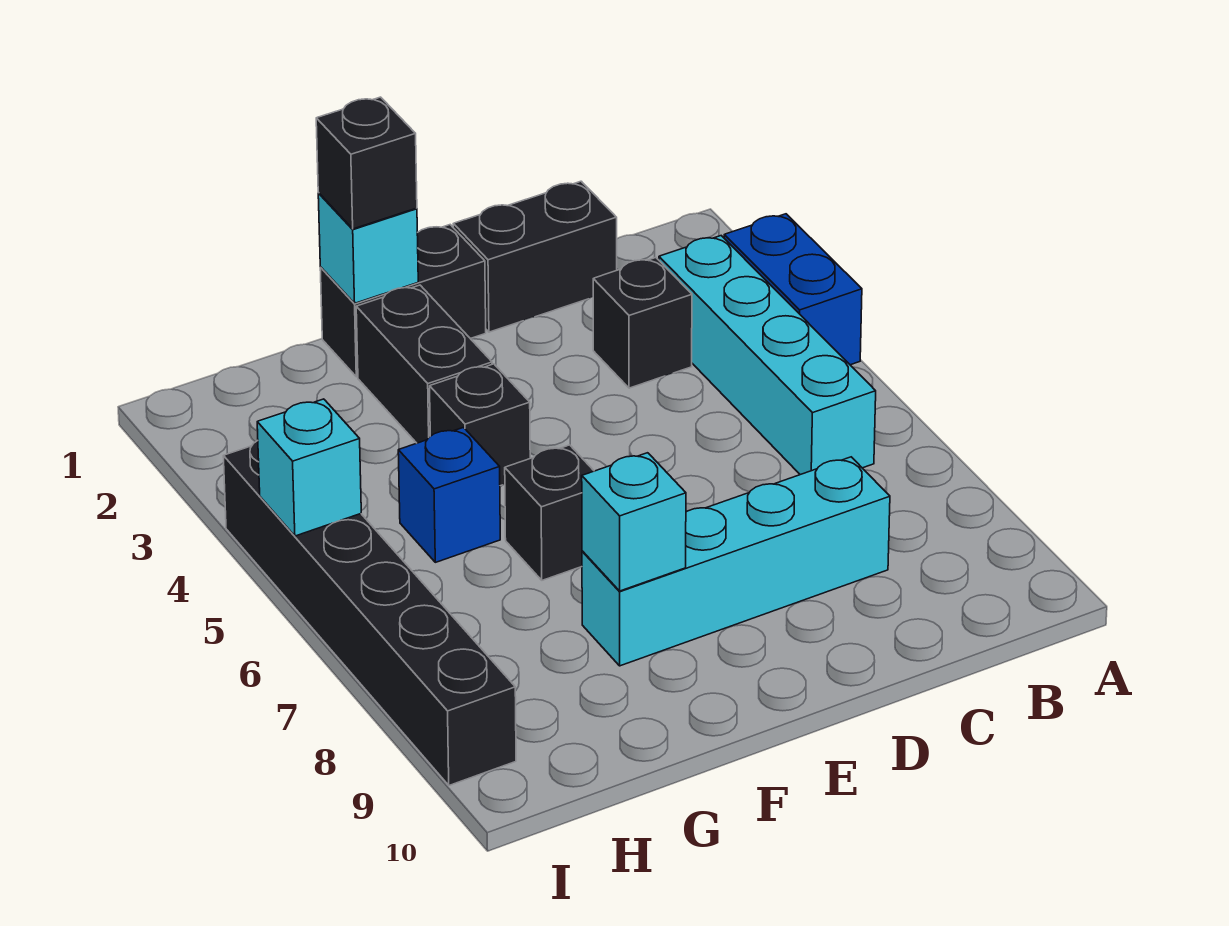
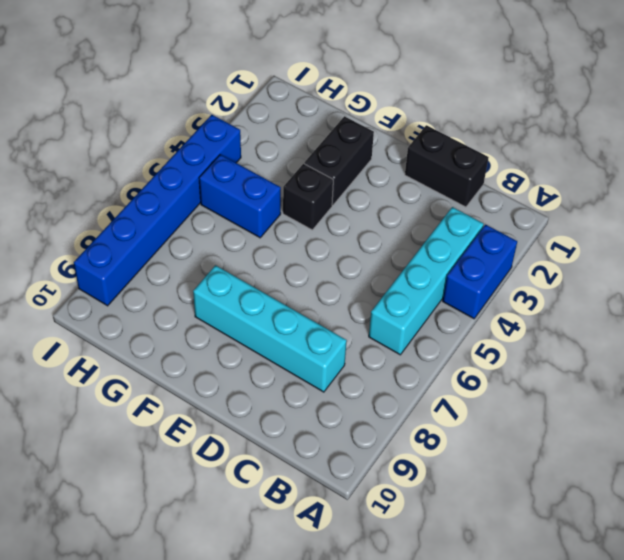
blue brick G5:H5 level 1 -> blue brick G5 level 1
blue brick I4:I9 level 1 -> black brick I4:I9 level 1
none -> black brick C3 level 1
none -> black brick E1:F1 level 1
none -> black brick F6 level 1

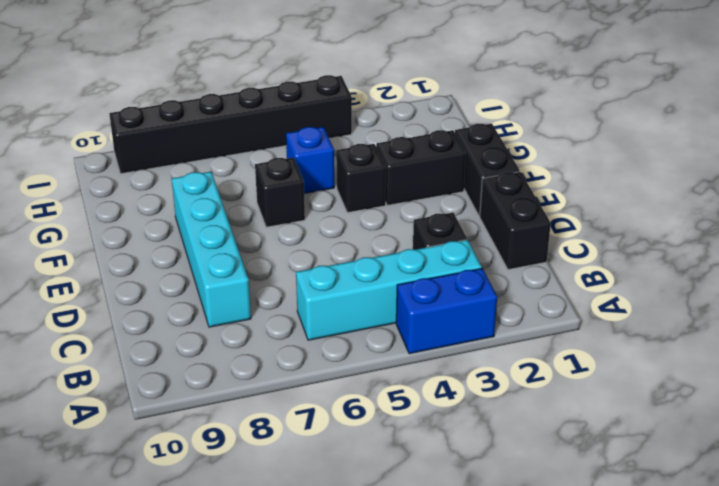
none -> cyan brick F1 level 2
none -> cyan brick F8 level 2
none -> cyan brick I5 level 2

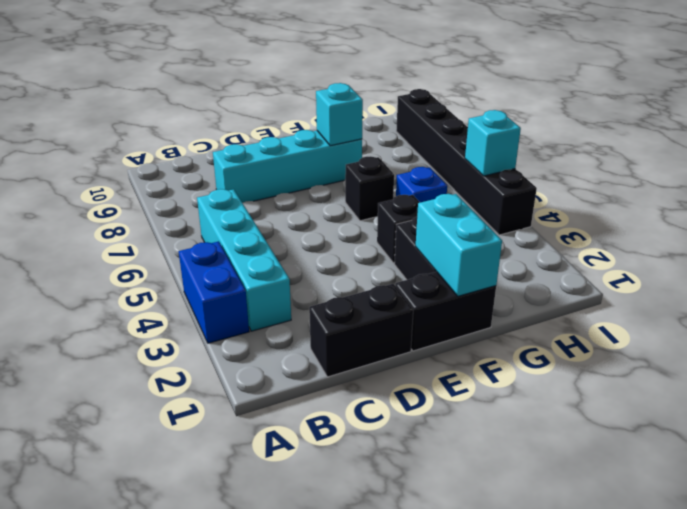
cyan brick F1:F2 level 2 -> cyan brick F1 level 2
none -> black brick C3 level 1
none -> black brick F1 level 3

